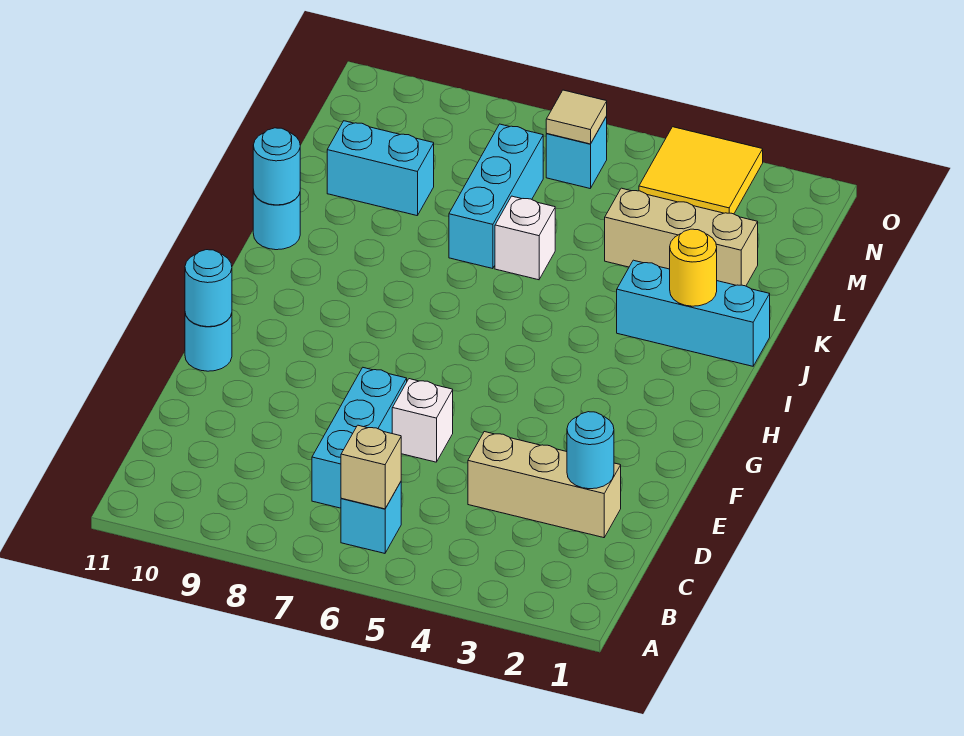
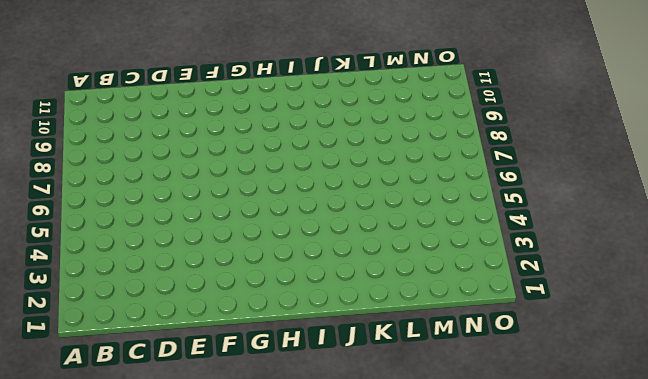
none -> cyan brick B6 level 1
none -> cyan brick C7:E7 level 1
none -> tan brick D2:D4 level 1

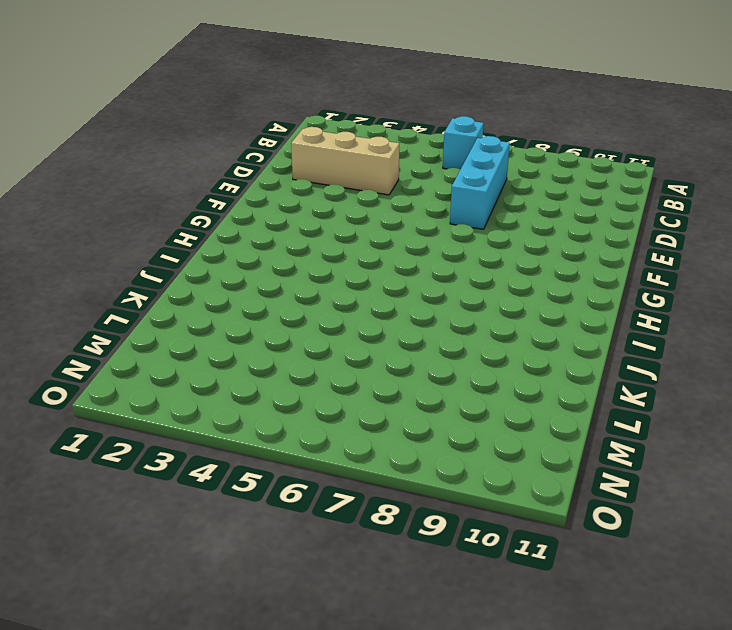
none -> white brick E6 level 1
none -> cyan round brick F11 level 1
none -> cyan brick J1:J3 level 1

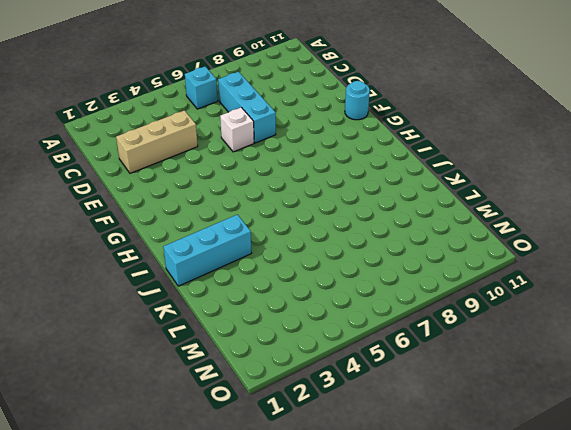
none -> cyan round brick J11 level 1
none -> white brick K6 level 1
none -> cyan brick K7:M7 level 1

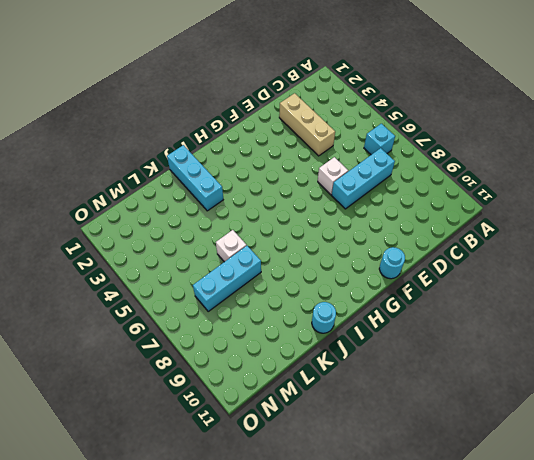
none -> tan brick L2:L4 level 1
none -> cyan brick L9:L10 level 1
none -> yellow tile N3:O4 level 1

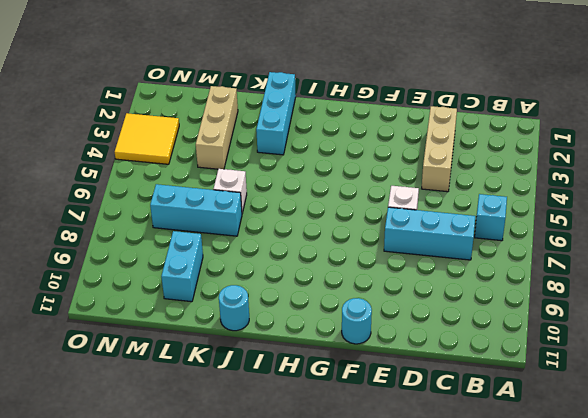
none -> cyan brick N6 level 1
none -> tan brick B6 level 2
none -> cyan round brick D2 level 2

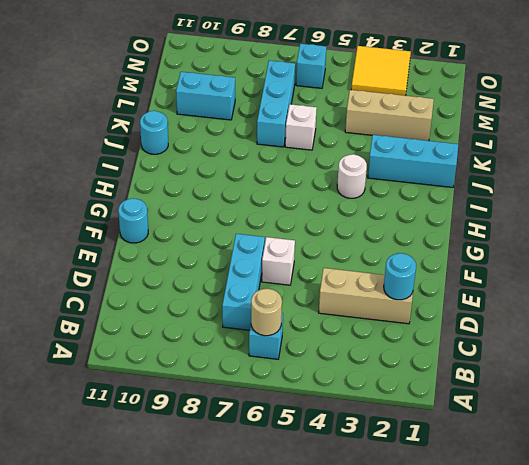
tan round brick B6 level 2 -> tan brick B6 level 2
white round brick I4 level 1 -> none
none -> cyan round brick F11 level 2
none -> yellow round brick J2 level 2
none -> cyan round brick J11 level 2

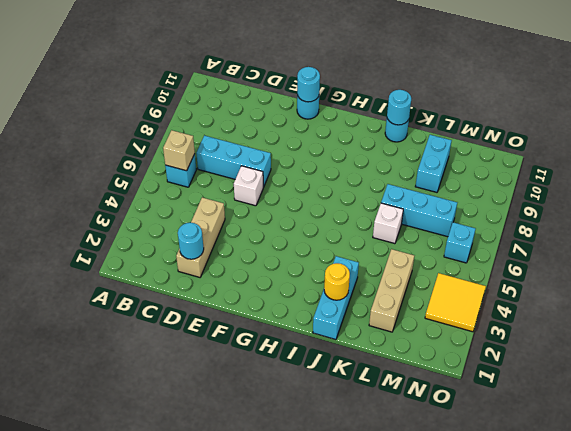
none -> tan tile N6 level 2

